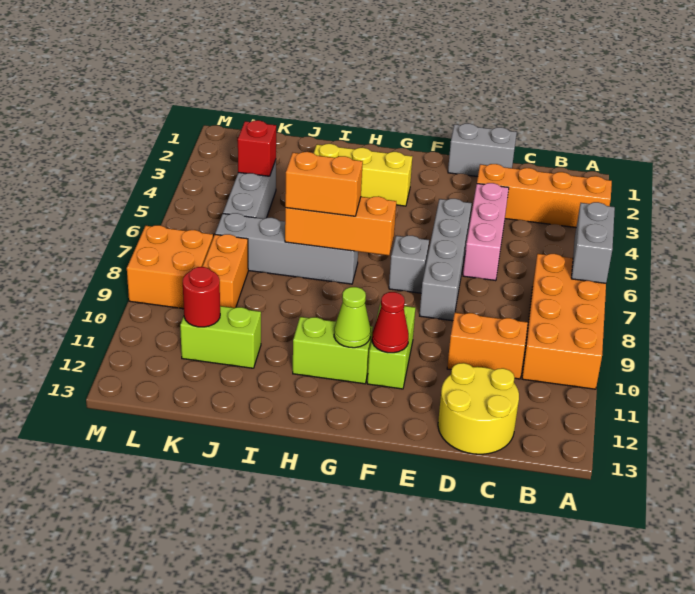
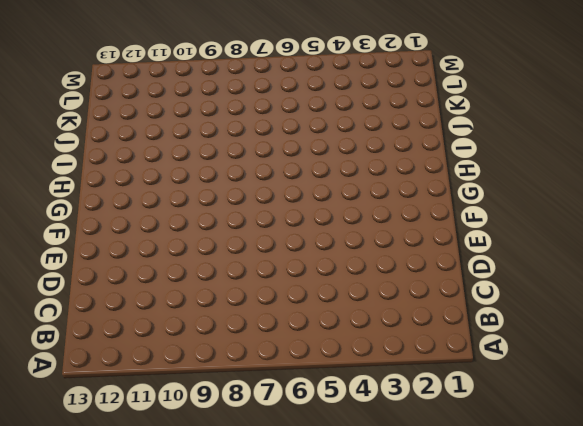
none -> orange brick A3:D3 level 1
none -> orange brick A7:B10 level 1
none -> orange brick C10:D10 level 1

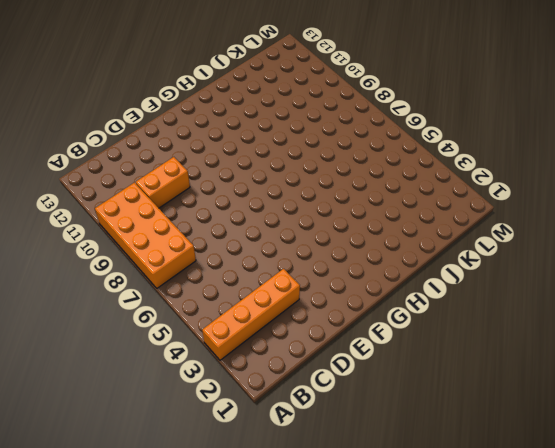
none -> yellow round brick C12:D13 level 1
none -> grey brick D1:E1 level 1
none -> pink brick D4:D6 level 1

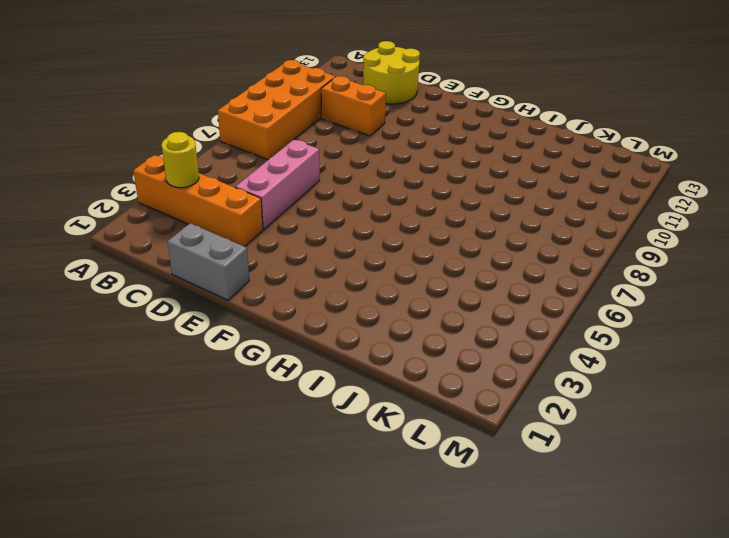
yellow round brick B3 level 2 -> none
none -> grey brick E5:E8 level 1
none -> grey brick F7 level 1
none -> lime brick F10:F11 level 1

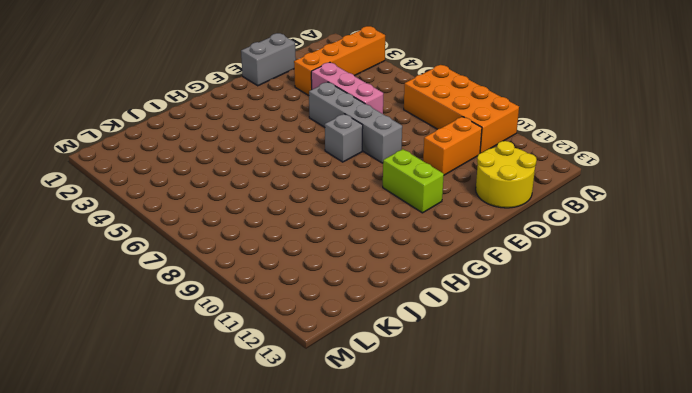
none -> yellow brick G3:I3 level 1
none -> lime brick G11:H11 level 1
none -> grey brick H7:K7 level 1

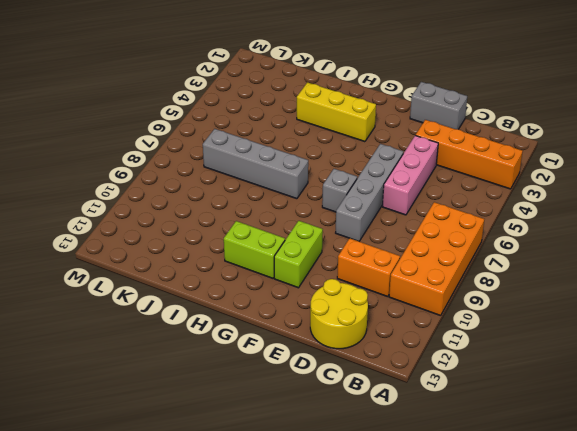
none -> lime brick J11:K11 level 1
none -> grey brick K4:K6 level 1
none -> orange brick K8:K9 level 1

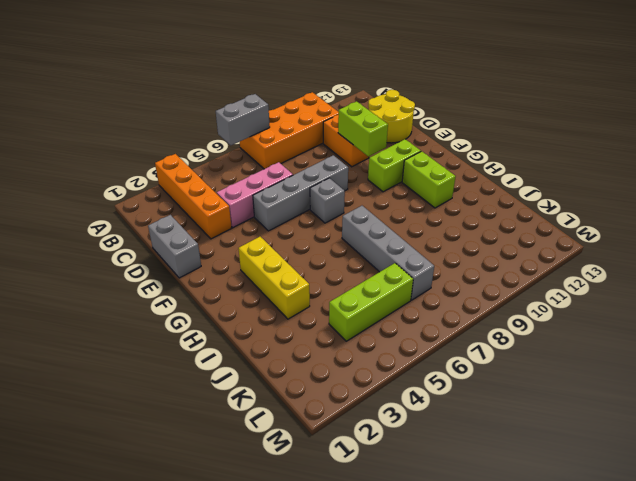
lime brick D10:E10 level 2 -> lime brick J11:K11 level 1
lime brick K4:K6 level 1 -> grey brick K4:K6 level 1
none -> orange brick K8:K9 level 1
none -> orange brick L8:M9 level 1
none -> red cone F11 level 2

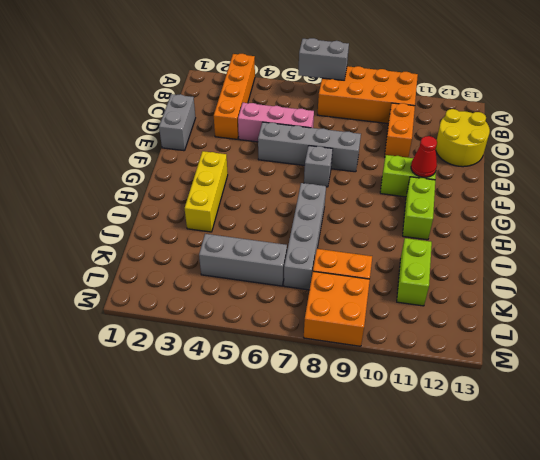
none -> orange brick G7:I7 level 2
none -> lime cone G11 level 2
none -> red brick K4 level 2

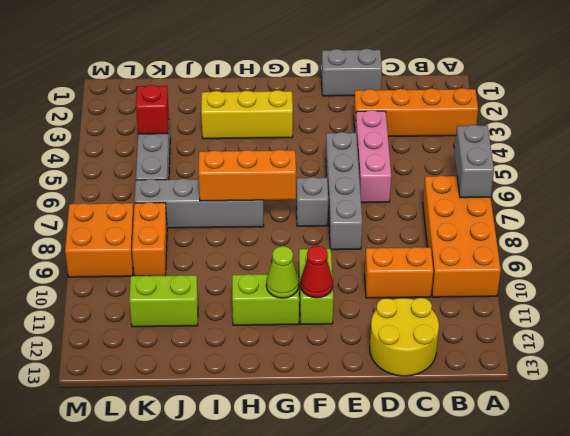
none -> red round brick K11 level 2
none -> orange brick H7:I7 level 3

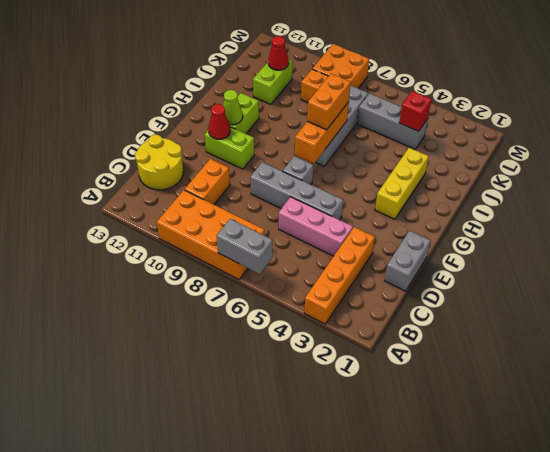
red cone K11 level 2 -> red round brick K11 level 2

